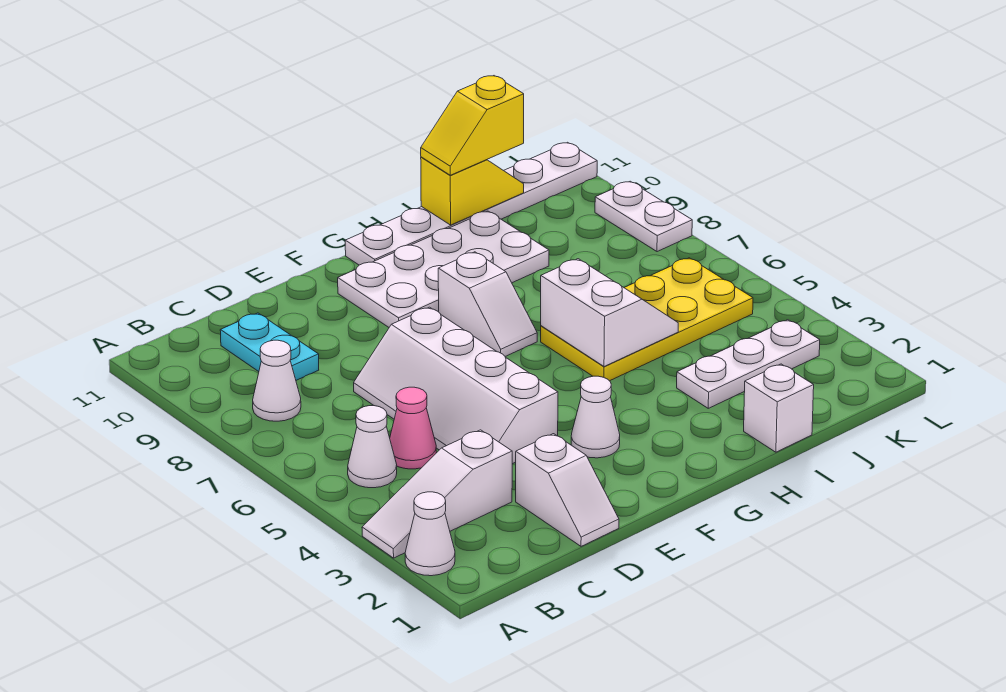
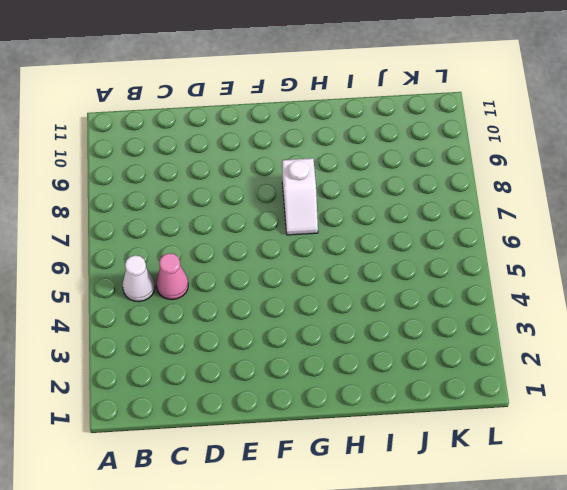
none -> white cone A2 level 1
none -> white slope A3:C3 level 1 top C
none -> white cone B8 level 1

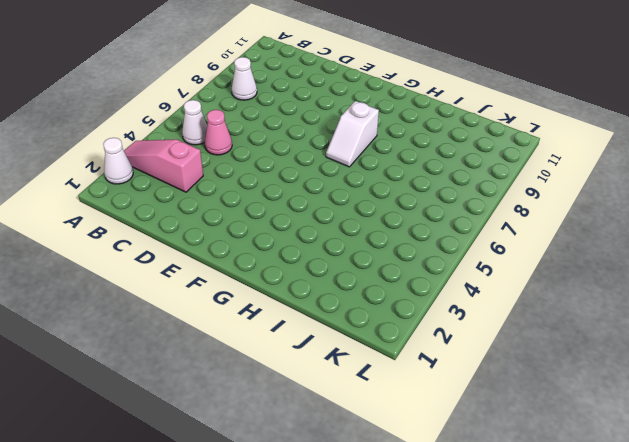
pink slope A3:C3 level 1 top C -> white slope A3:C3 level 1 top C
none -> cyan plate C9:C10 level 1
none -> white slope D1:D2 level 1 top 2
none -> white slope D4:E7 level 1 top E

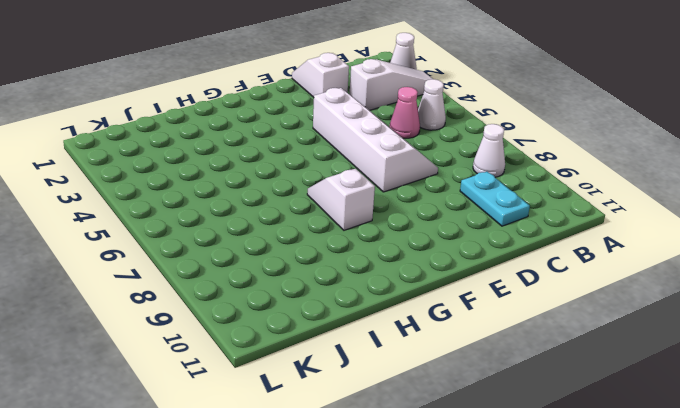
none -> white cone F3 level 1
none -> white plate F9:I10 level 1
none -> white plate G11:L11 level 1

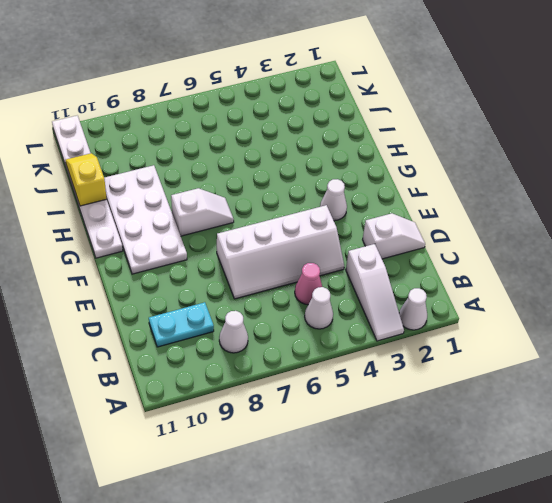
none -> yellow plate H5:K6 level 1
none -> white brick I1 level 1
none -> white plate I3:K3 level 1

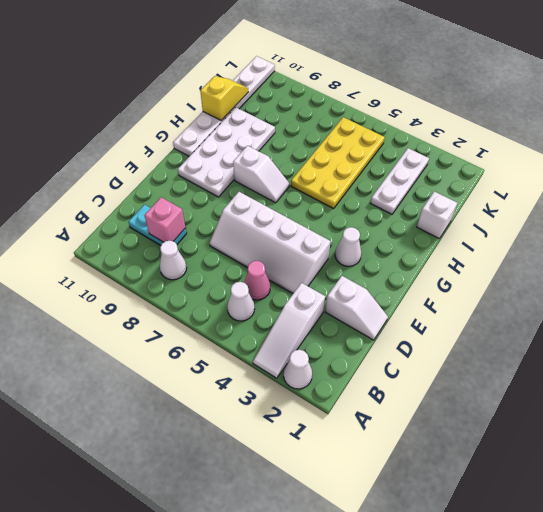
pink brick C9 level 2 -> none
none -> white plate L8:L9 level 1
none -> white slope H5:I6 level 2 top H
none -> yellow slope I11:J11 level 3 top J

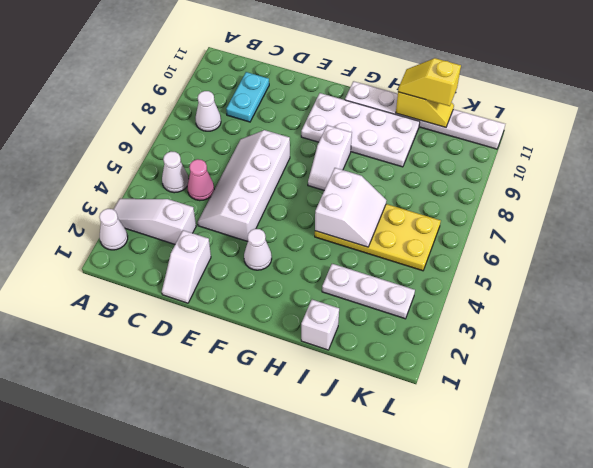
none -> white plate L8:L9 level 1

